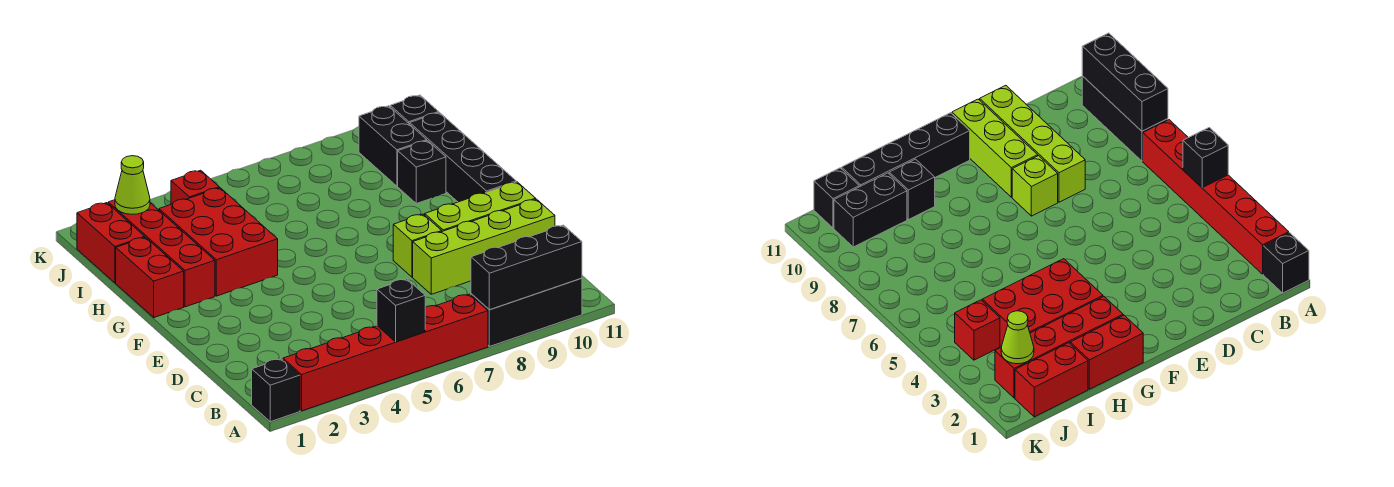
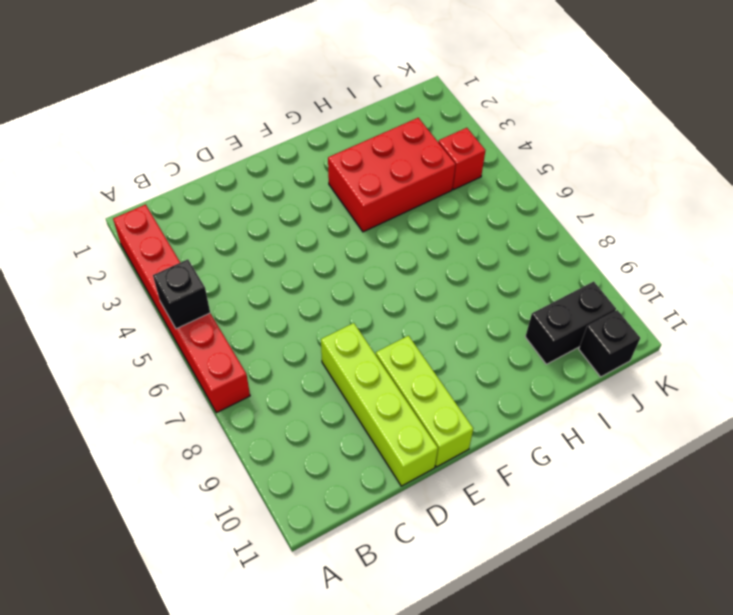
none -> black brick A1 level 1
none -> black brick A8:A10 level 1
none -> lime brick E8 level 1

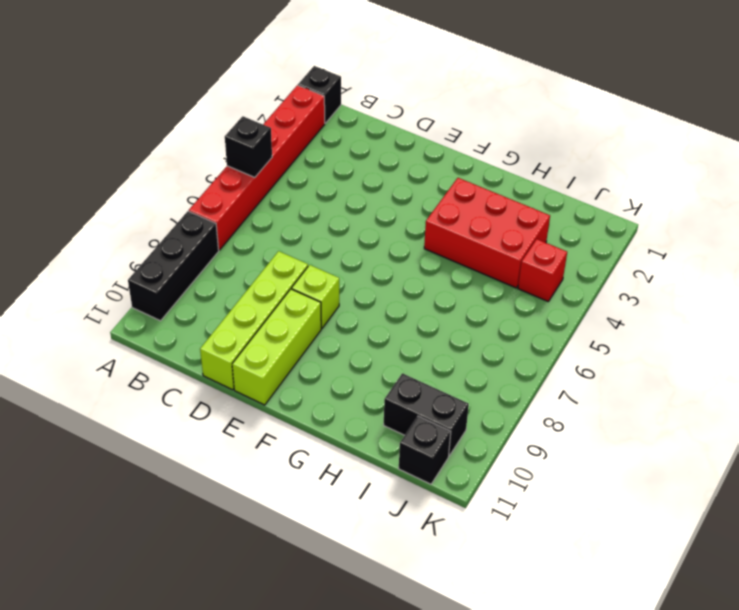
none -> black brick F11:I11 level 1
none -> red brick G1:H1 level 1
none -> red brick G2:J2 level 1

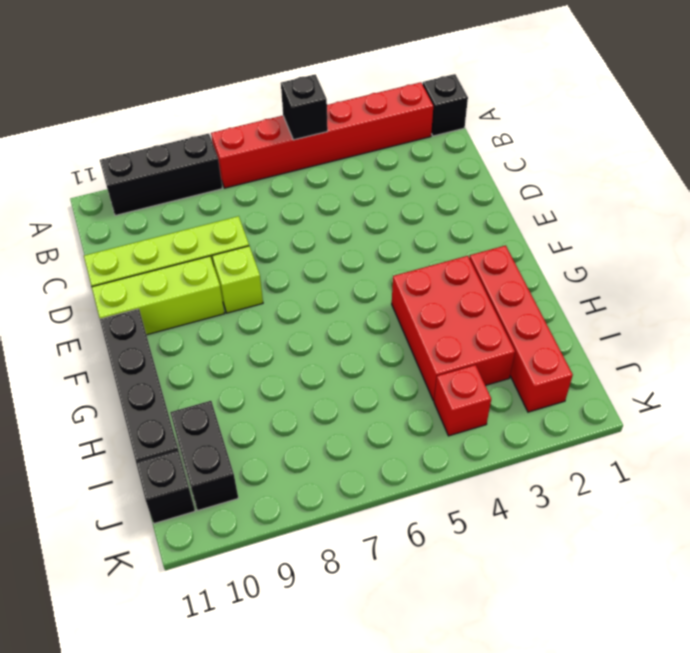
none -> red brick G1:H1 level 1
none -> black brick H10 level 1
none -> red brick I1:J1 level 1

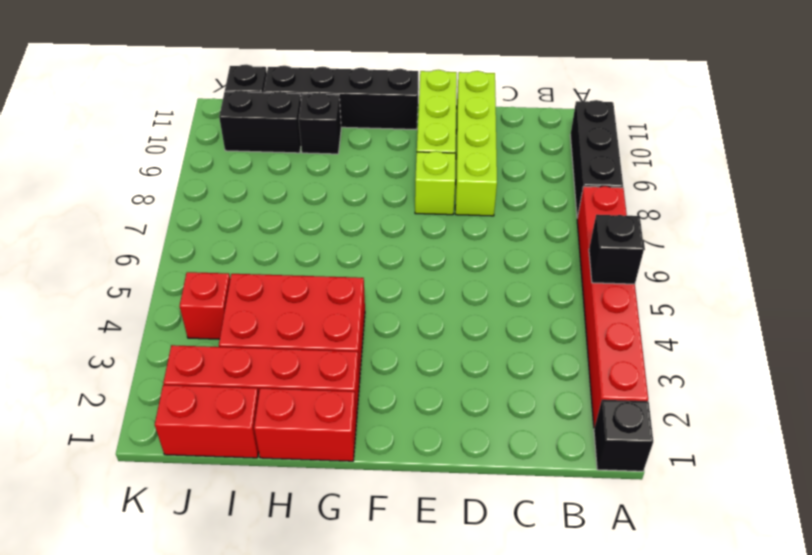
none -> black brick A8:A10 level 2
none -> lime cone J2 level 2

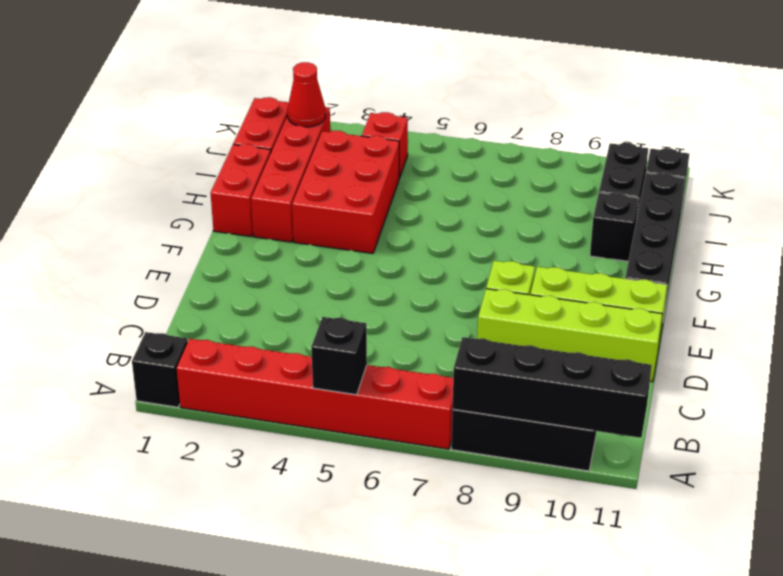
black brick A8:A11 level 2 -> black brick A8:A10 level 2
red cone J2 level 2 -> lime cone J2 level 2

